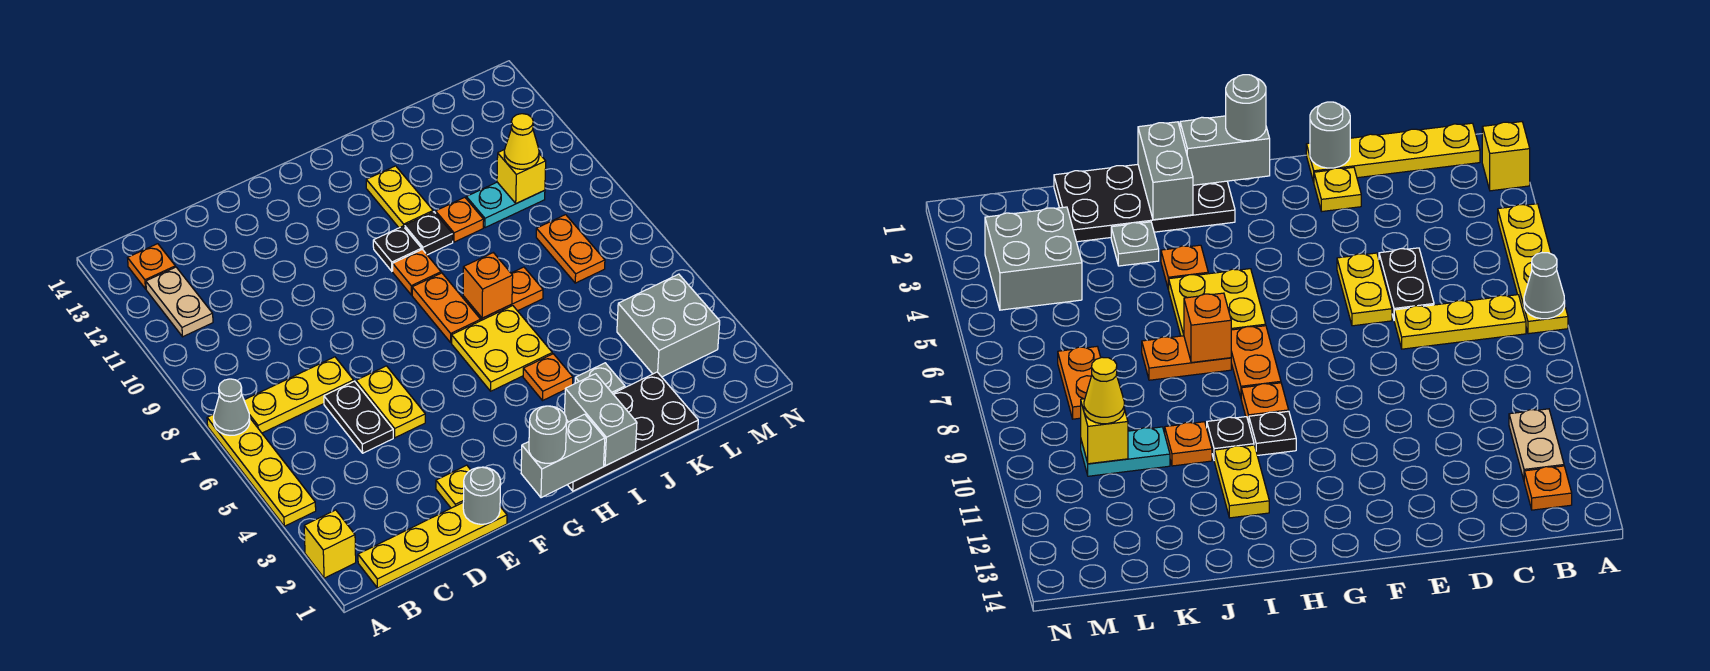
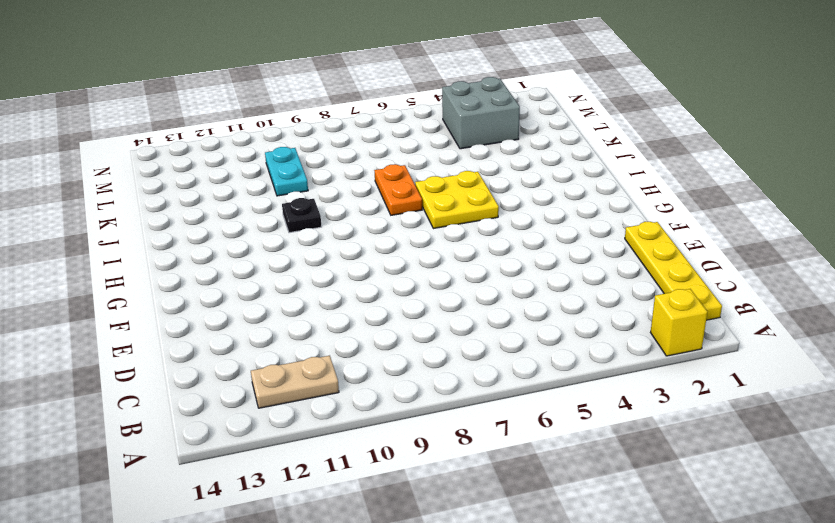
none -> yellow plate A4:A7 level 1
none -> yellow plate B7:D7 level 1
none -> orange plate B13 level 1
none -> black plate D5:D6 level 1

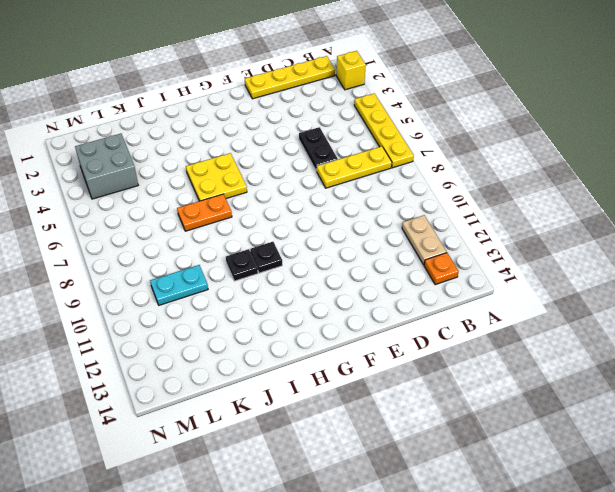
none -> yellow plate E2 level 1
none -> yellow plate E5:E6 level 1
none -> black plate H1:K2 level 1
none -> orange plate H7:H8 level 1

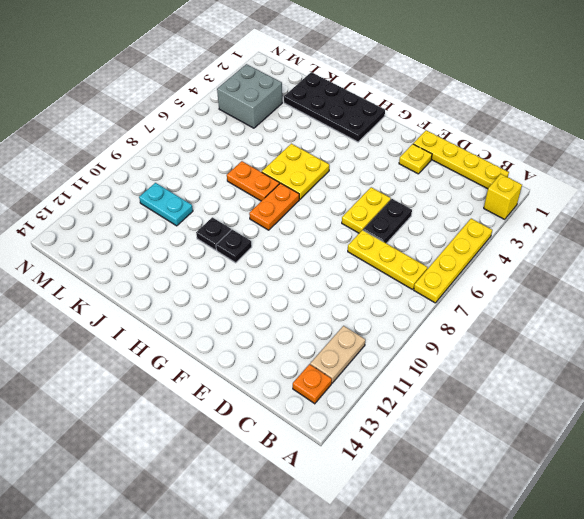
none -> orange plate H9 level 1
none -> orange plate I4 level 1
none -> yellow plate I11:I12 level 1
none -> grey plate J3 level 1

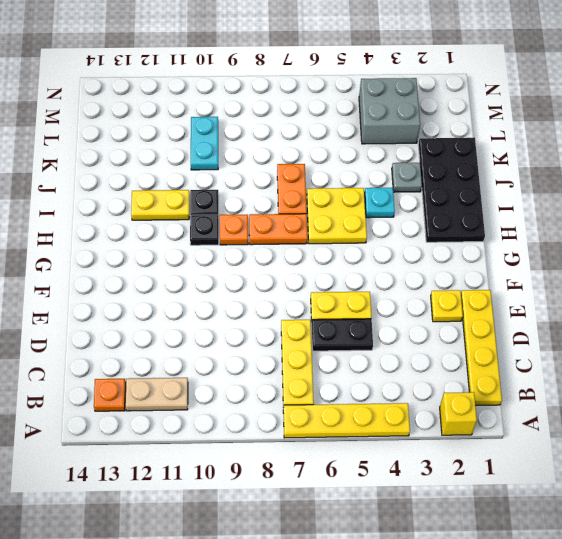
cyan plate I4 level 1 -> orange plate I4 level 1
none -> orange plate J10 level 1
none -> orange plate L7:L8 level 1
none -> grey cone A7 level 2
none -> grey round brick E1 level 2

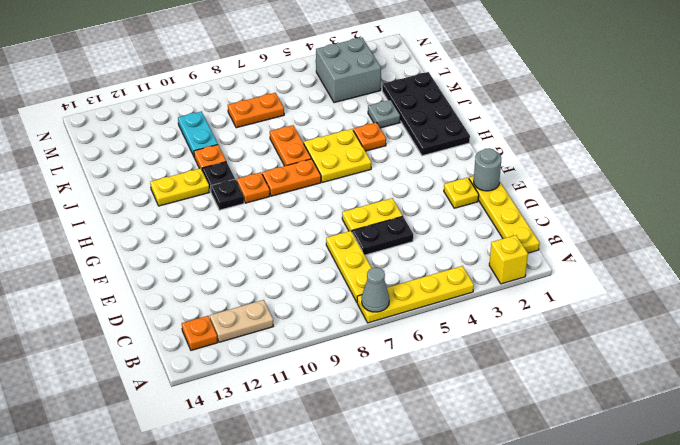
none -> grey brick G1:H1 level 2
none -> grey brick I1:I2 level 2
none -> orange brick I7 level 2
none -> yellow brick L10 level 2

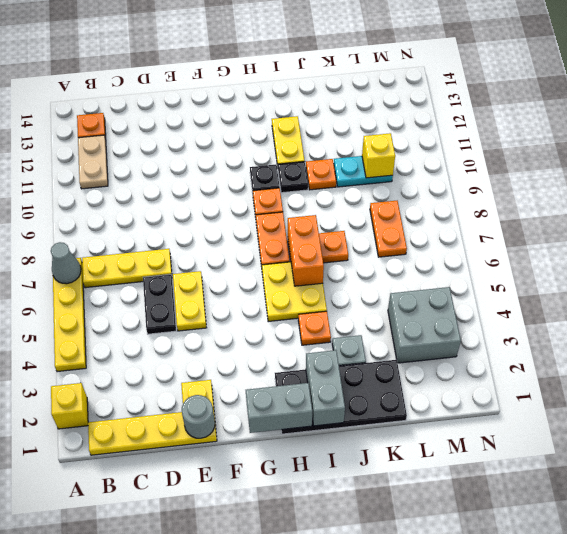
orange brick I6:I7 level 2 -> orange brick I7 level 2
none -> grey round brick G1 level 3
none -> yellow cone L10 level 3

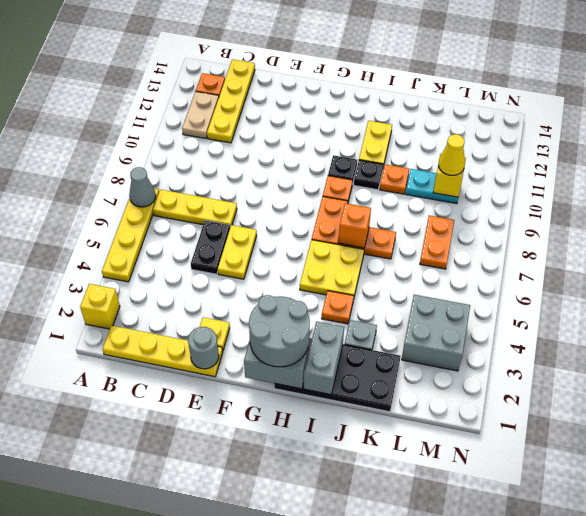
yellow plate C11:C14 level 1 -> none
grey round brick G1:H2 level 3 -> grey round brick G1 level 3

